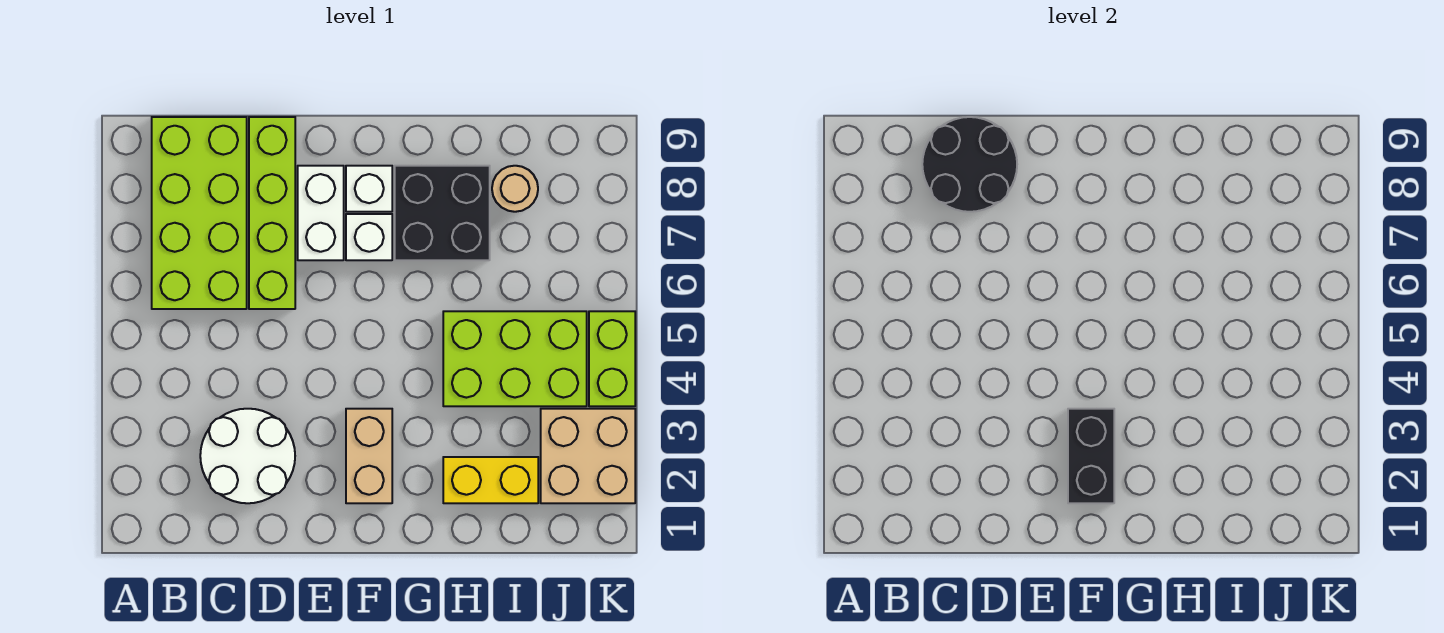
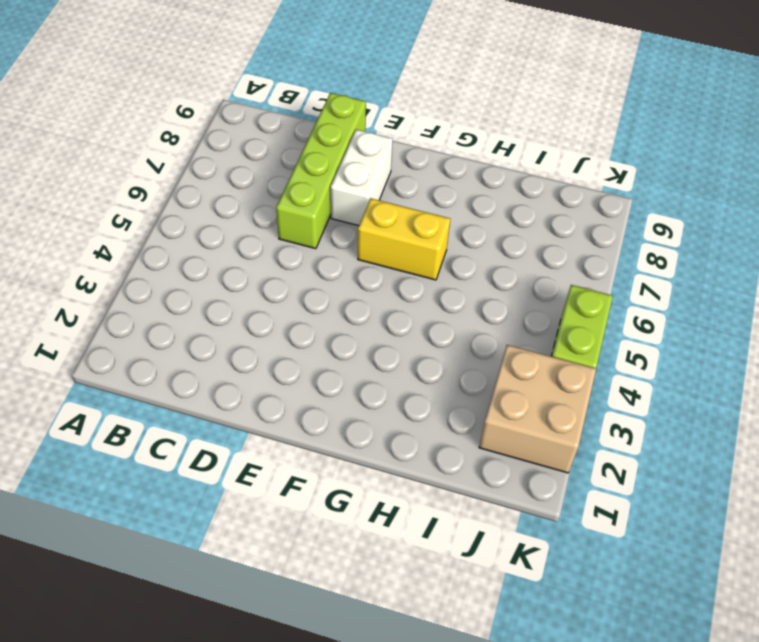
yellow brick F6:G6 level 1 -> yellow brick H2:I2 level 1
none -> lime brick B6:C9 level 1
none -> white round brick C2:D3 level 1
none -> tan brick F2:F3 level 1

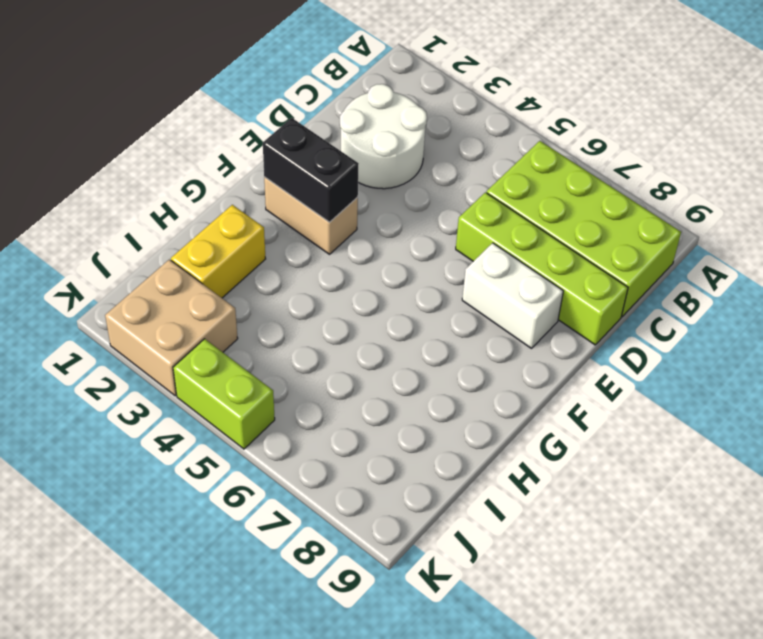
none -> white brick F7 level 1
none -> white brick F8 level 1
none -> black brick G7:H8 level 1

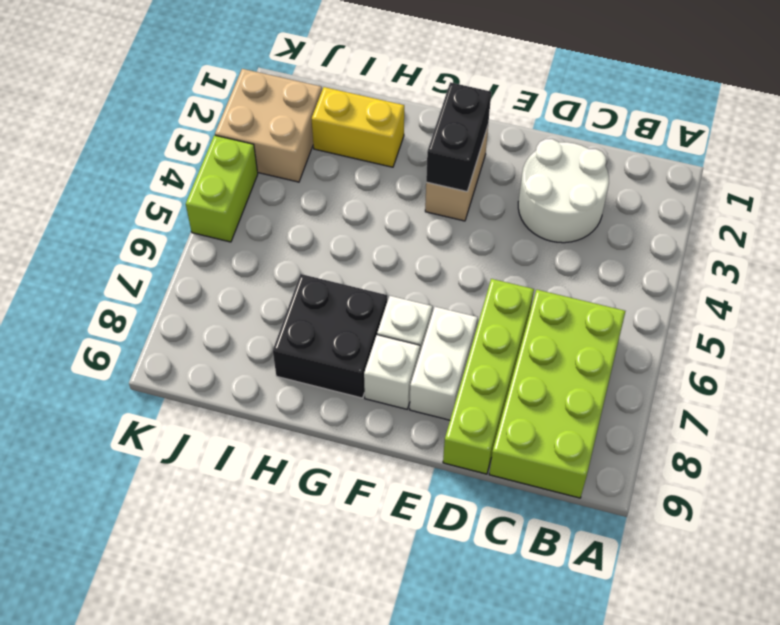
none -> lime brick H4:J5 level 1
none -> tan round brick I8 level 1
none -> black round brick C8:D9 level 2

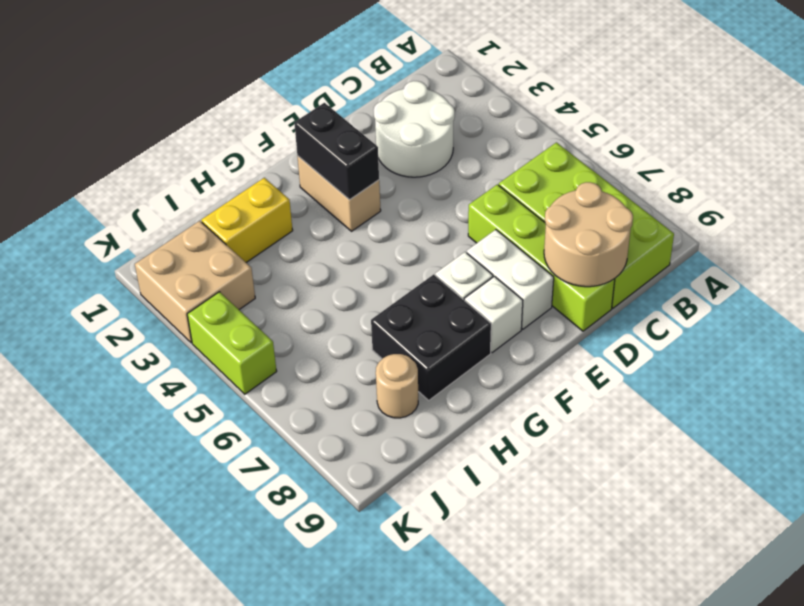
tan round brick C8:D9 level 2 -> black round brick C8:D9 level 2
none -> lime brick H4:J5 level 1

